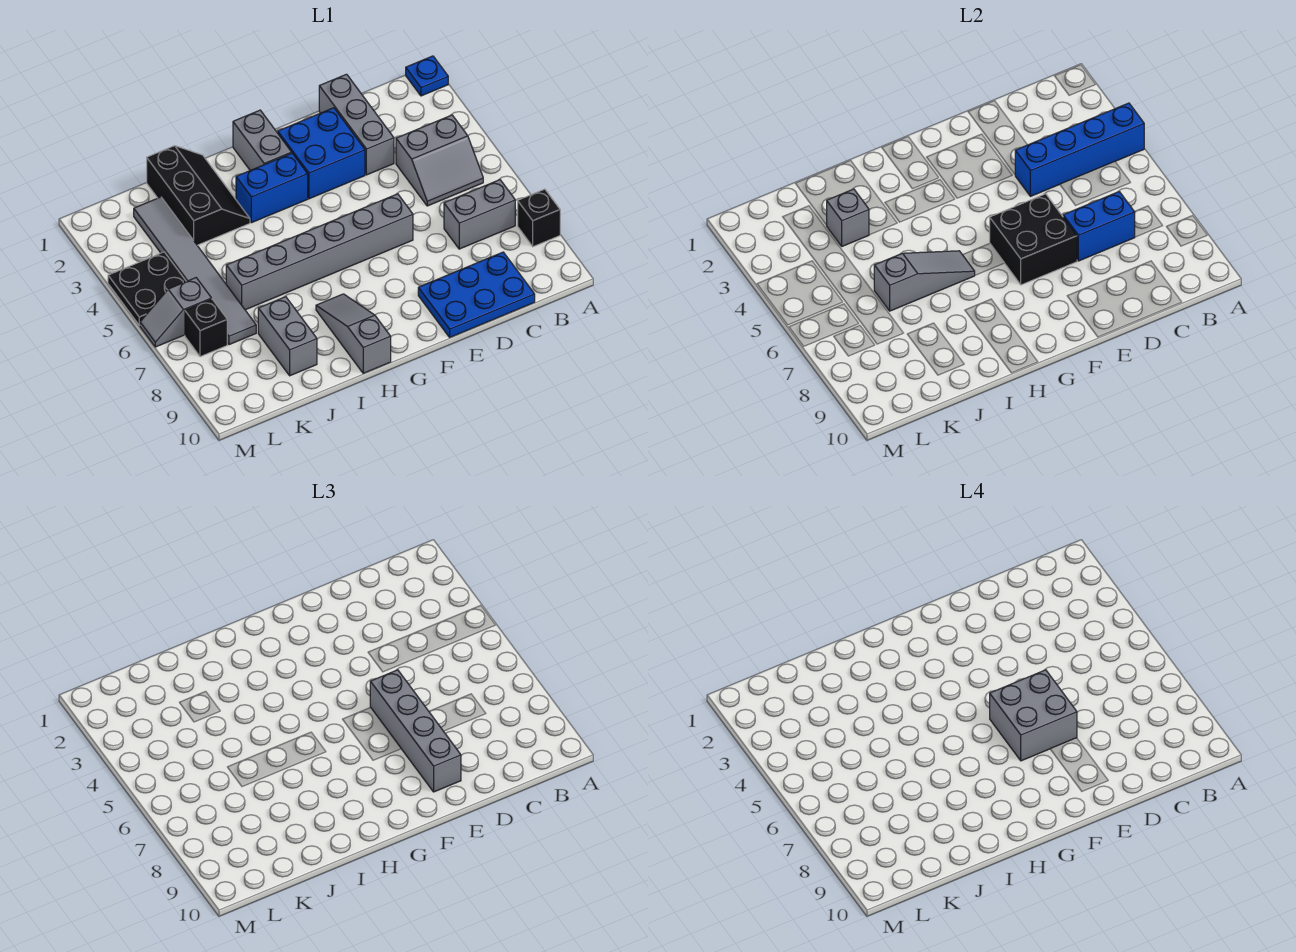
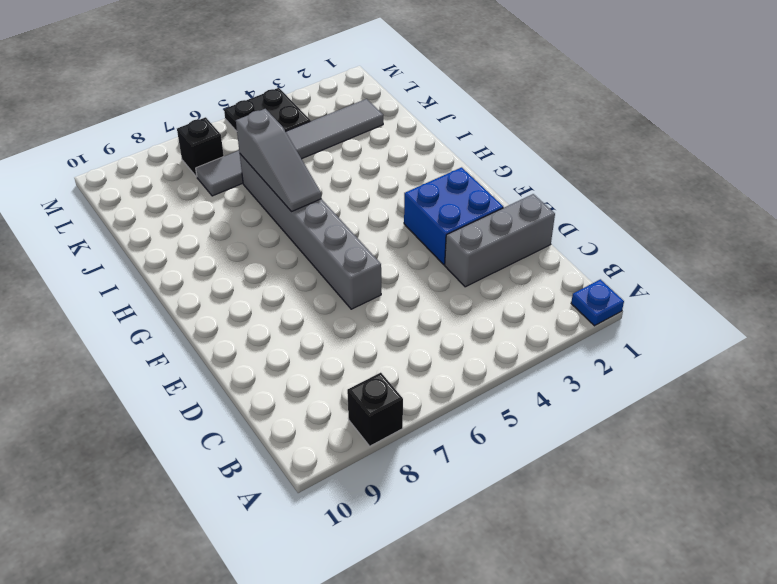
none -> grey slope B4:C5 level 1 top 4
none -> grey brick B7:C7 level 1
none -> blue plate C9:E10 level 1

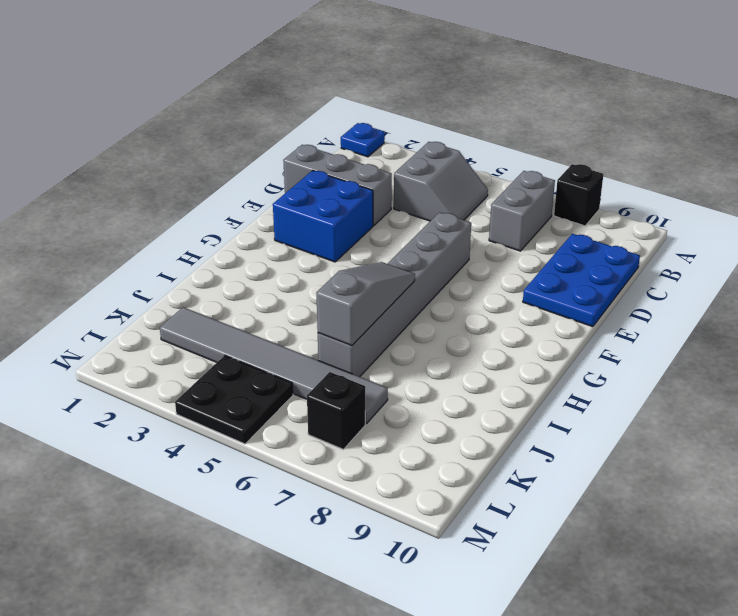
none -> grey brick G1:G2 level 1
none -> blue brick G3:H3 level 1
none -> grey slope H8:H10 level 1 top 10

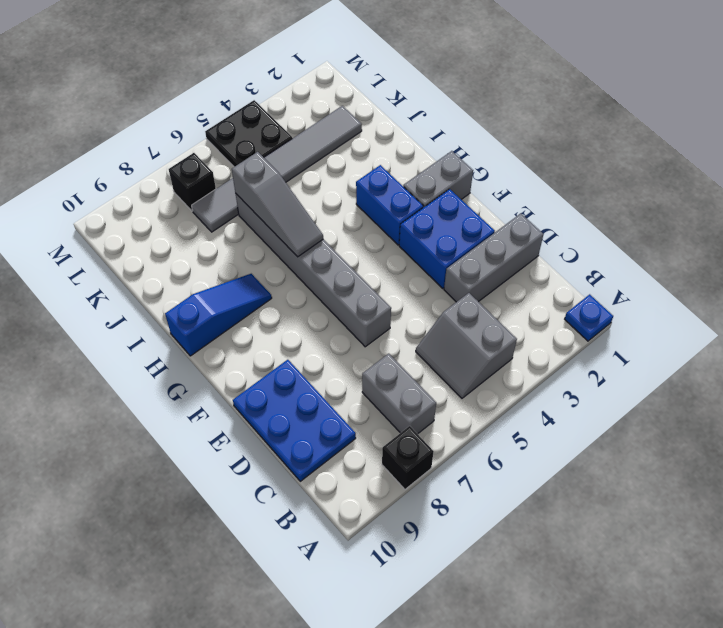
blue slope H8:H10 level 1 top 10 -> grey slope H8:H10 level 1 top 10
none -> black slope I1:J3 level 1 top J
none -> grey brick J8:J9 level 1
none -> grey slope L6:M6 level 1 top L

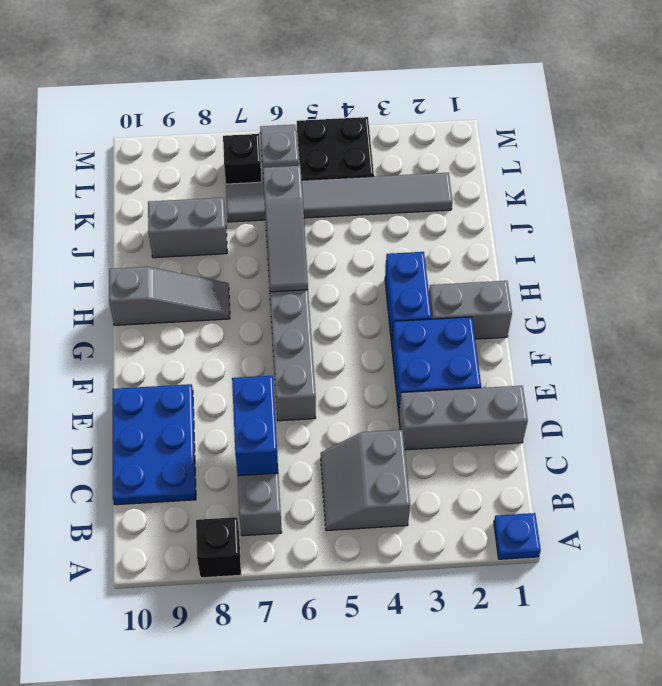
none -> black slope I1:J3 level 1 top J
none -> blue brick A4:D4 level 2
none -> black brick E6:F7 level 2

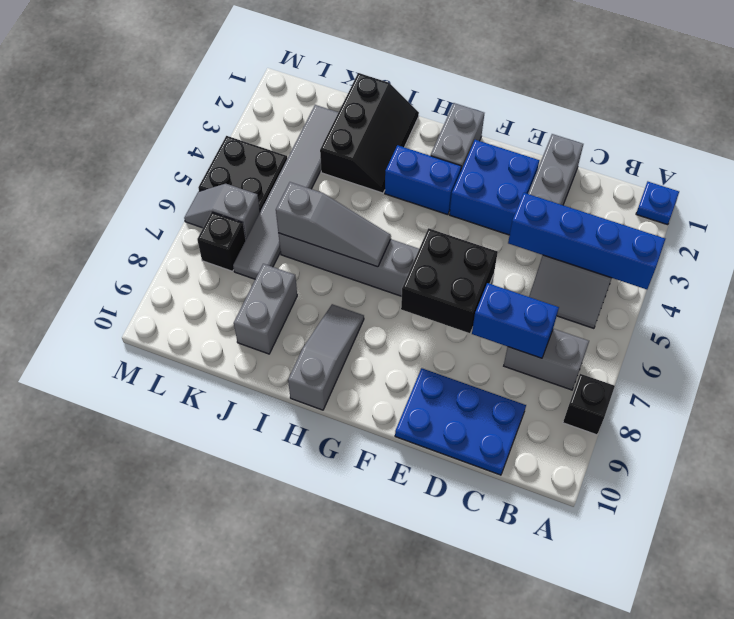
none -> grey brick J3 level 2
none -> grey brick E6:E9 level 3
none -> grey brick E6:F7 level 4

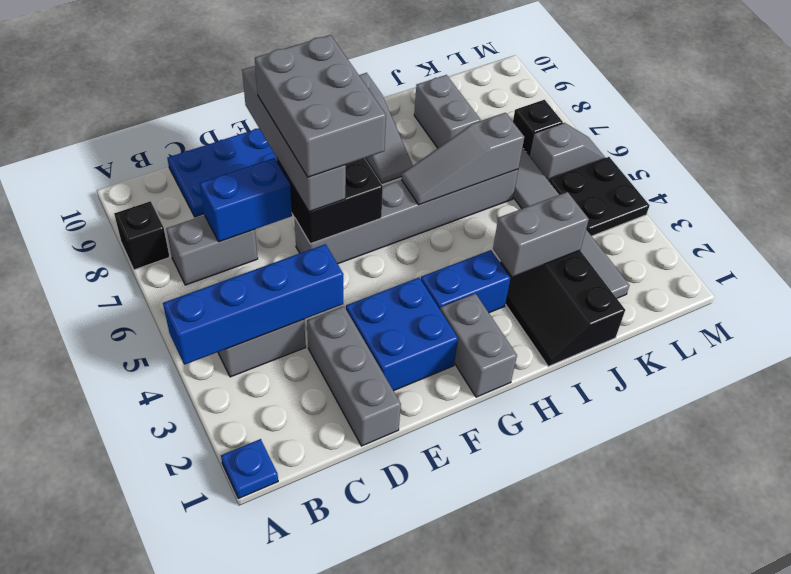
grey brick E6:F8 level 4 -> grey brick E6:F7 level 4
grey brick I3:J3 level 2 -> grey brick J3 level 2

